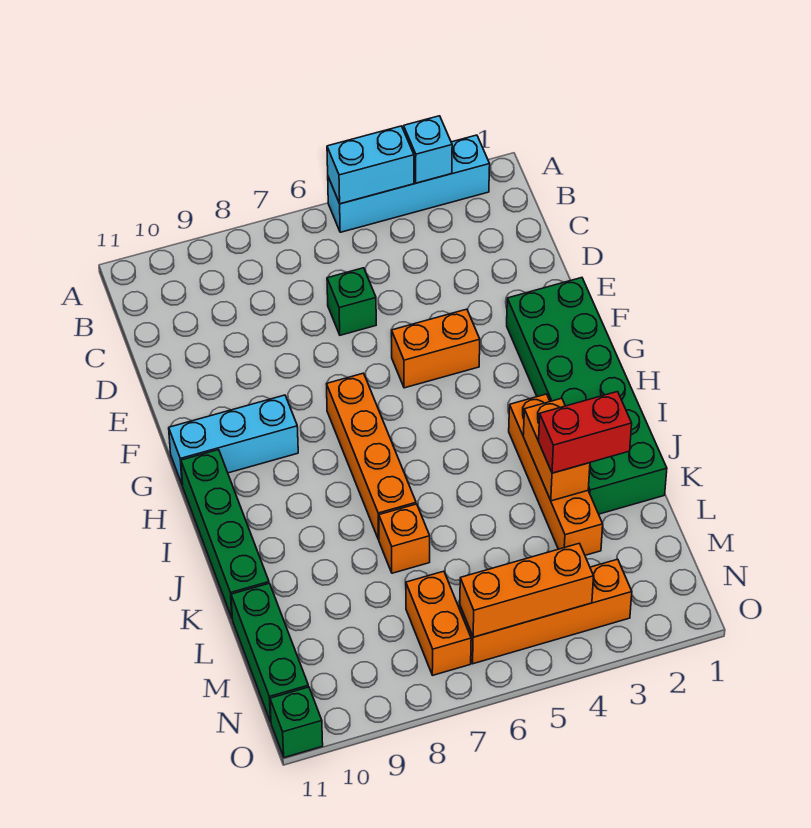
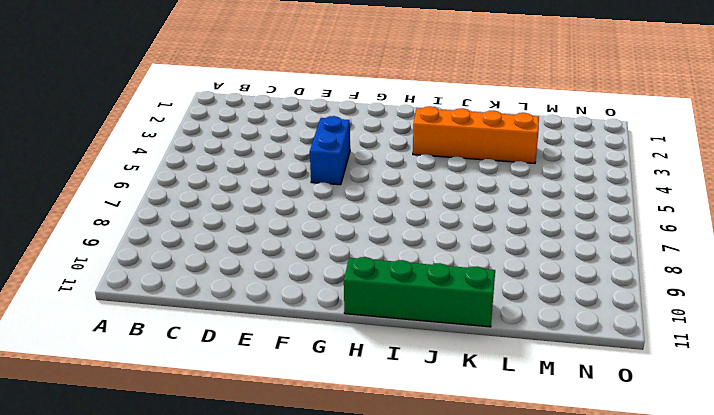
blue brick F4:F5 level 1 -> orange brick F4:F5 level 1
none -> cyan brick A2:A5 level 1
none -> green brick D6 level 1
none -> green brick F1:K2 level 1

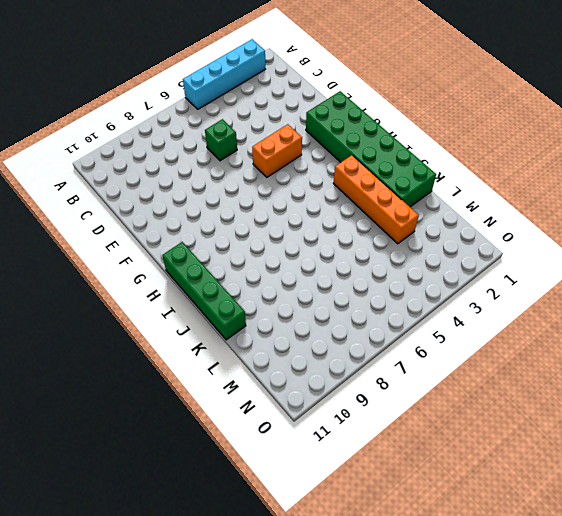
none -> orange brick G7:J7 level 1
none -> cyan brick G9:G11 level 1
none -> orange brick K7 level 1

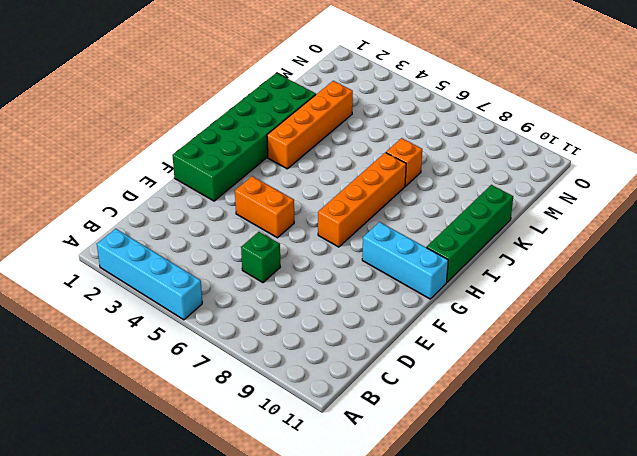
none -> green brick L11:N11 level 1
none -> orange brick M7:N7 level 1
none -> orange brick N3:N6 level 1

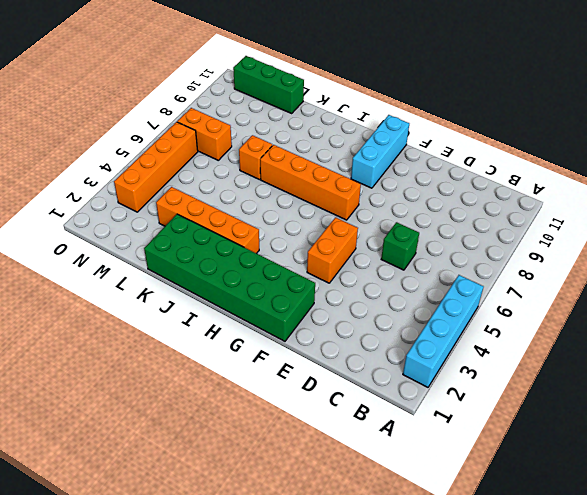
none -> green brick H11:K11 level 1
none -> green brick O11 level 1
none -> cyan brick A3 level 2

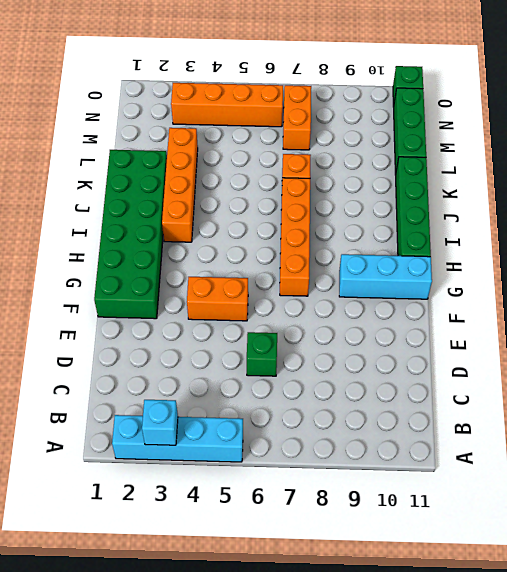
none -> cyan brick A4:A5 level 2
none -> orange brick J3:K3 level 2
none -> orange brick N4:N6 level 2

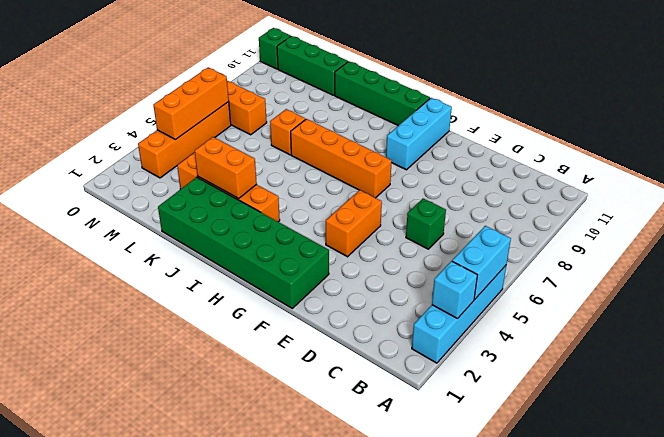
none -> red brick K2:K3 level 3

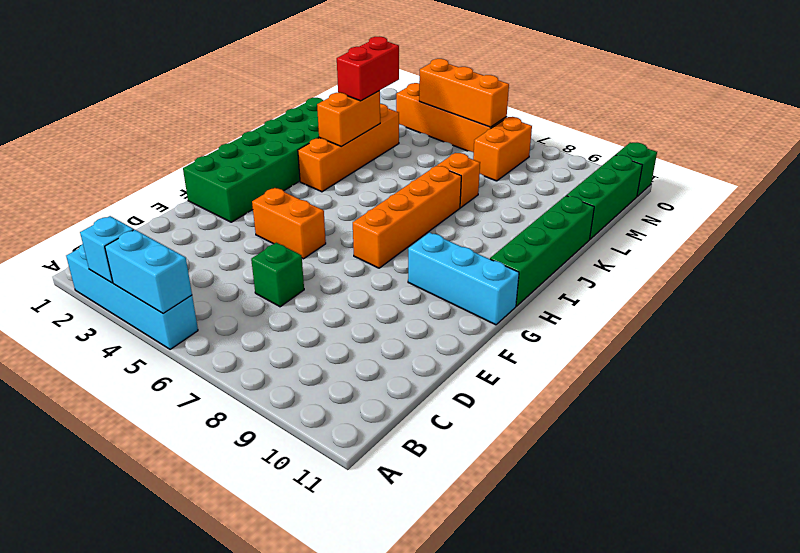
red brick K3:L3 level 3 -> red brick K2:K3 level 3

